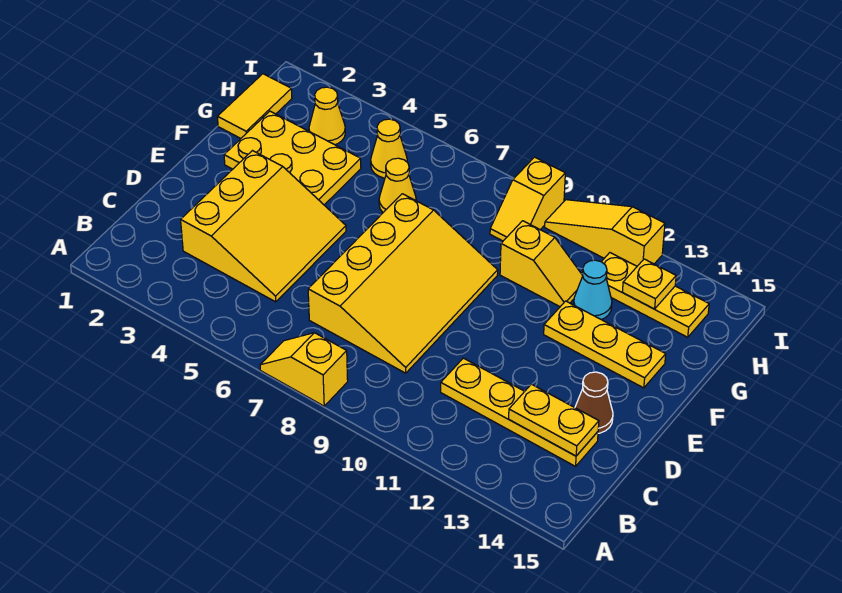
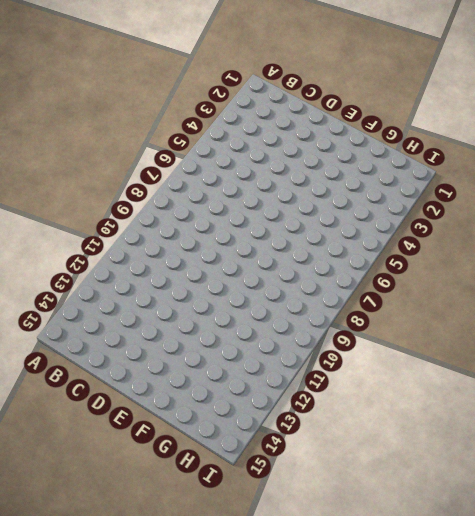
none -> yellow slope A7:A8 level 1 top 8
none -> yellow slope C3:E5 level 1 top 3
none -> yellow slope C7:F9 level 1 top 7

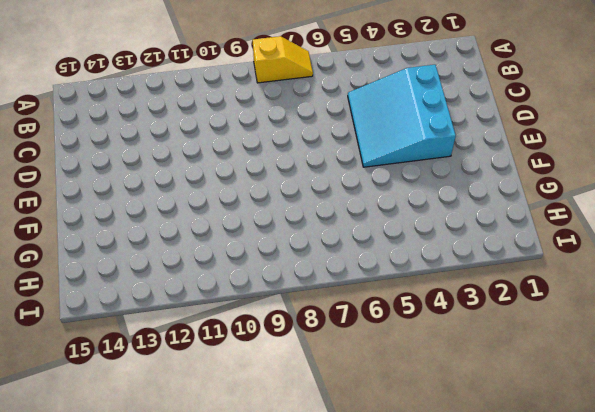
cyan slope C3:E5 level 1 top 3 -> yellow slope C3:E5 level 1 top 3
none -> yellow slope C7:F9 level 1 top 7
none -> yellow plate C11:C14 level 1
none -> brown cone D14 level 1

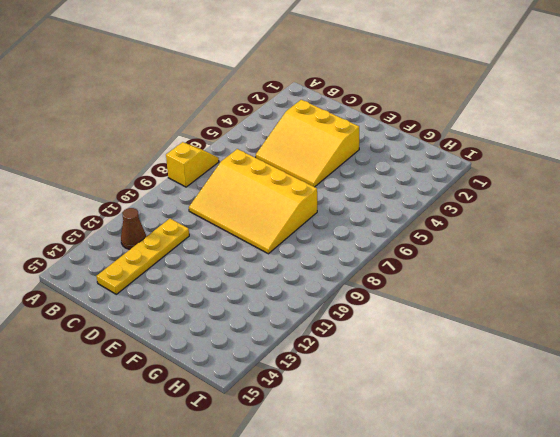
brown cone B12 level 1 -> brown cone D14 level 1
none -> yellow plate F2:G4 level 1
none -> yellow plate F12:F14 level 1
none -> yellow tile G1:H1 level 1

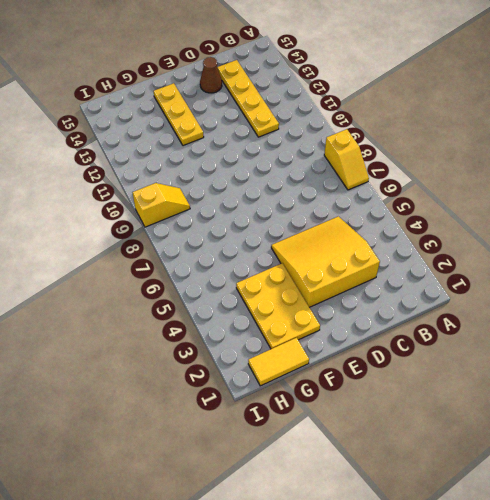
none -> yellow slope C7:F9 level 1 top 7
none -> yellow cone G6 level 1
none -> yellow slope G10:G11 level 1 top 10

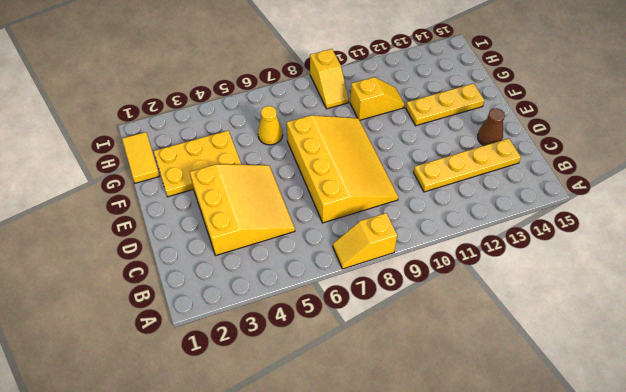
none -> cyan cone G12 level 1
none -> yellow cone H3 level 1
none -> yellow cone H5 level 1

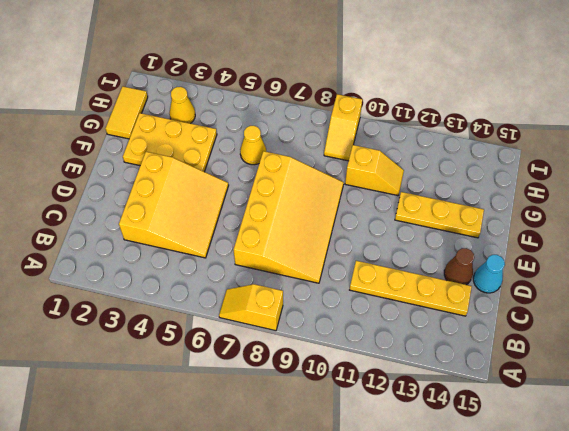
cyan cone D15 level 1 -> cyan cone G12 level 1
none -> yellow cone H5 level 1
none -> yellow plate H12:H14 level 1
none -> yellow slope I10:I12 level 1 top 12

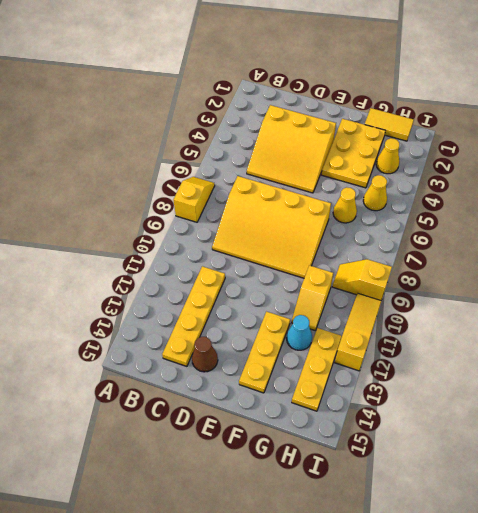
none -> yellow plate C13:C14 level 2
none -> yellow plate H13 level 2

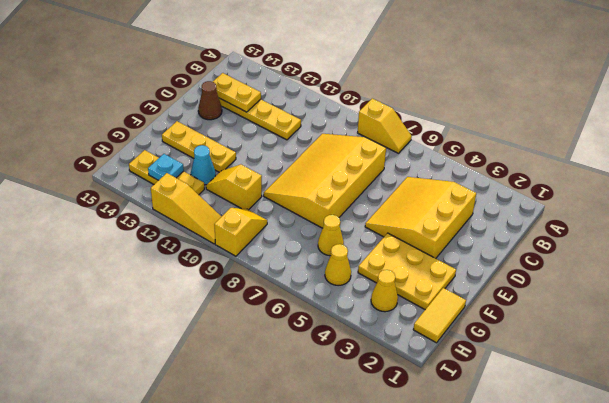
cyan plate H13 level 2 -> yellow plate H13 level 2

